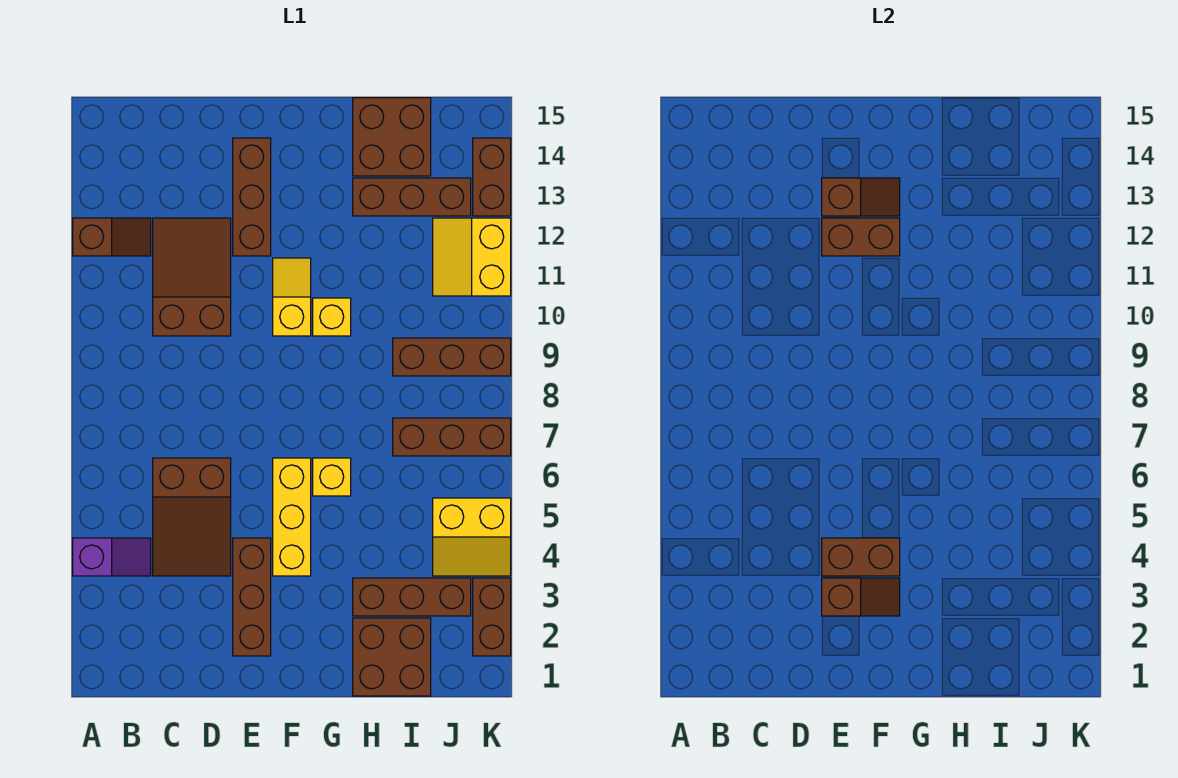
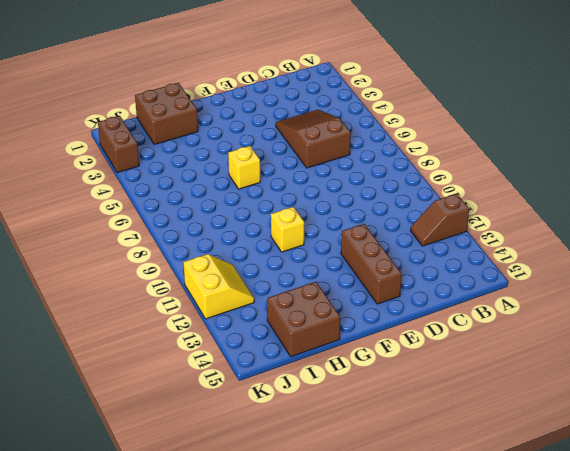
none -> purple slope A4:B4 level 1 top A
none -> brown slope C10:D12 level 1 top 10
none -> brown brick E2:E4 level 1

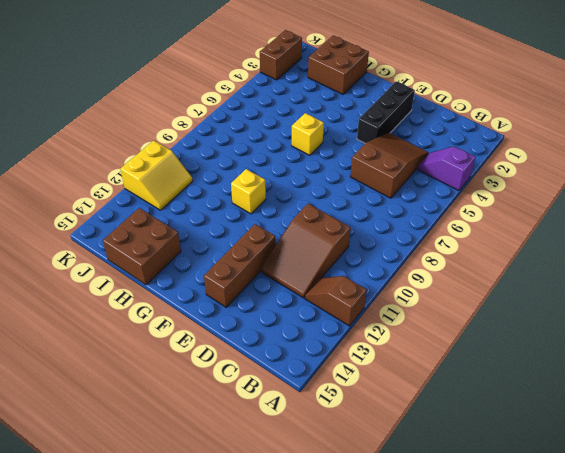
black brick E2:E4 level 1 -> brown brick E2:E4 level 1
none -> yellow brick F4:F6 level 1
none -> yellow slope F10:F11 level 1 top 10
none -> brown brick H3:J3 level 1

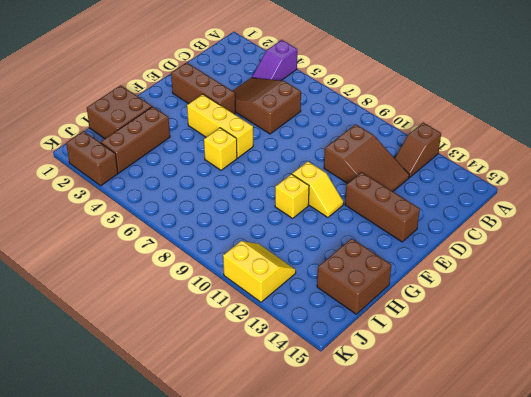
none -> brown brick H13:J13 level 1
none -> brown brick I7:K7 level 1
none -> brown brick I9:K9 level 1

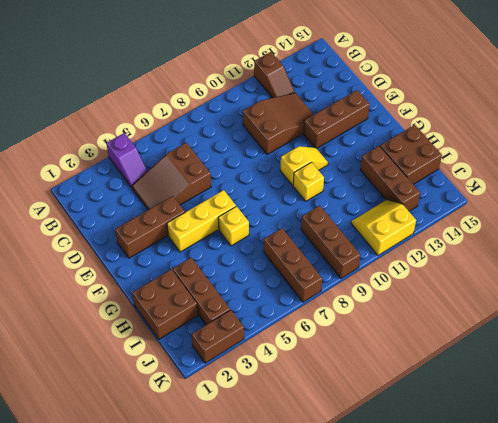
none -> yellow slope J4:K5 level 1 top 5
none -> brown brick K13:K14 level 1
none -> brown slope E3:F3 level 2 top E

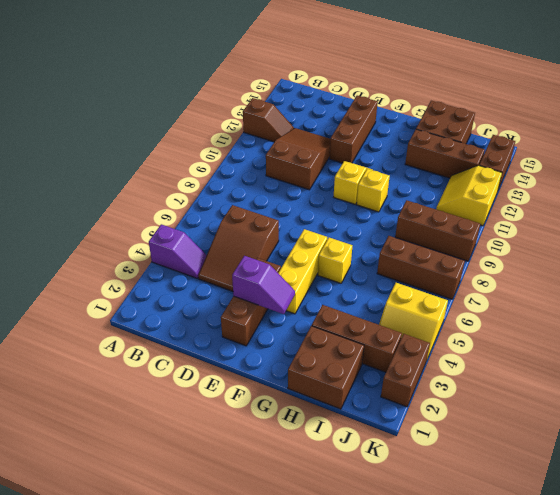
purple slope E3:F3 level 2 top E -> brown slope E3:F3 level 2 top E
none -> brown brick E4:F4 level 2
none -> brown brick E12:F12 level 2
none -> brown slope E13:F13 level 2 top E

